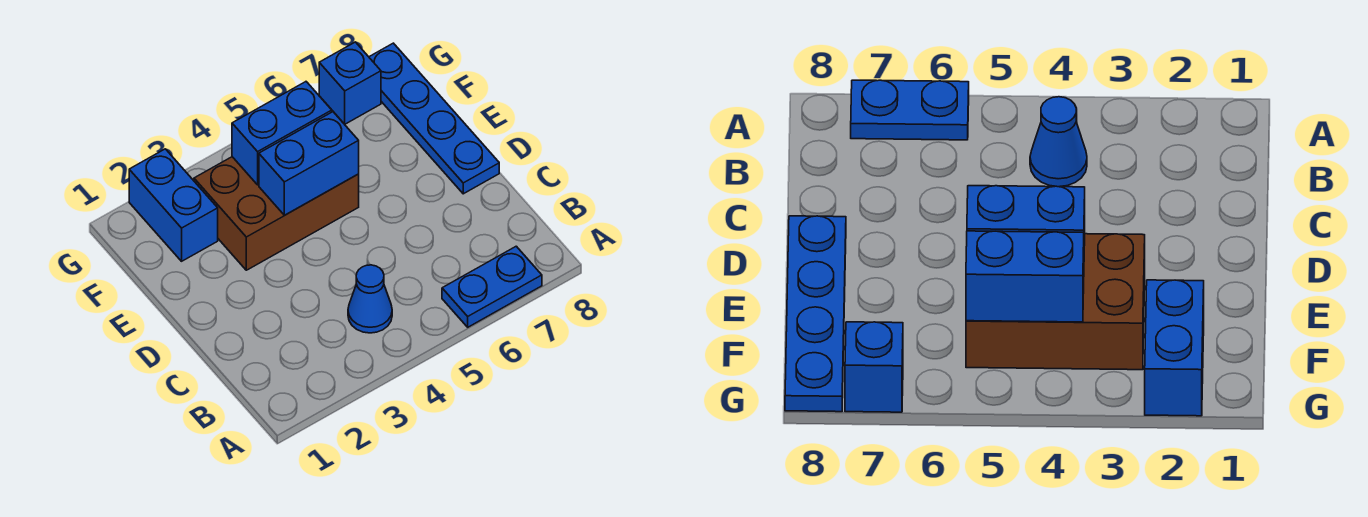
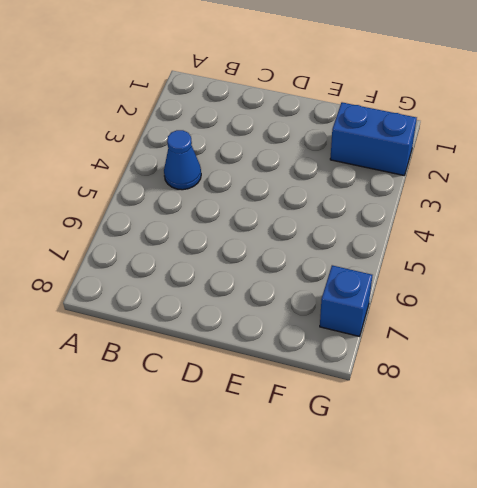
none -> blue plate A6:A7 level 1
none -> blue plate D8:G8 level 1

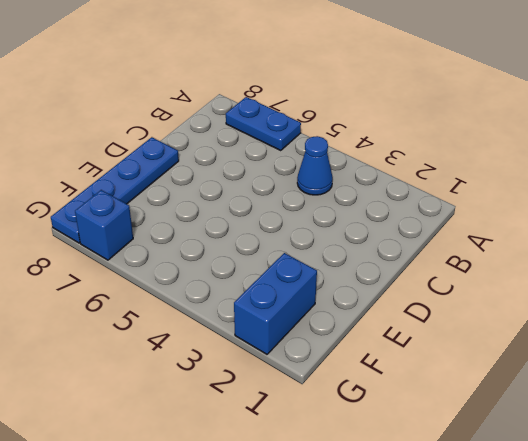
none -> brown brick E3:F5 level 1
none -> blue brick E4:E5 level 2

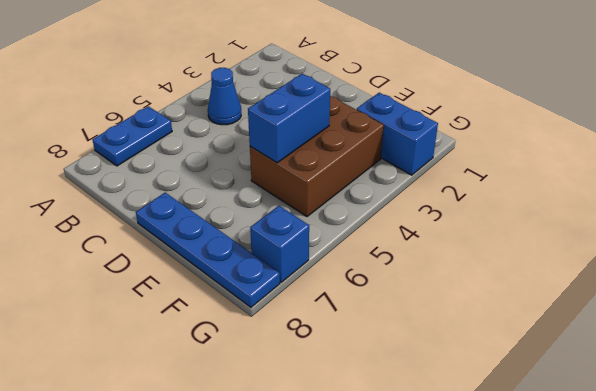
none -> blue brick F4:F5 level 2

